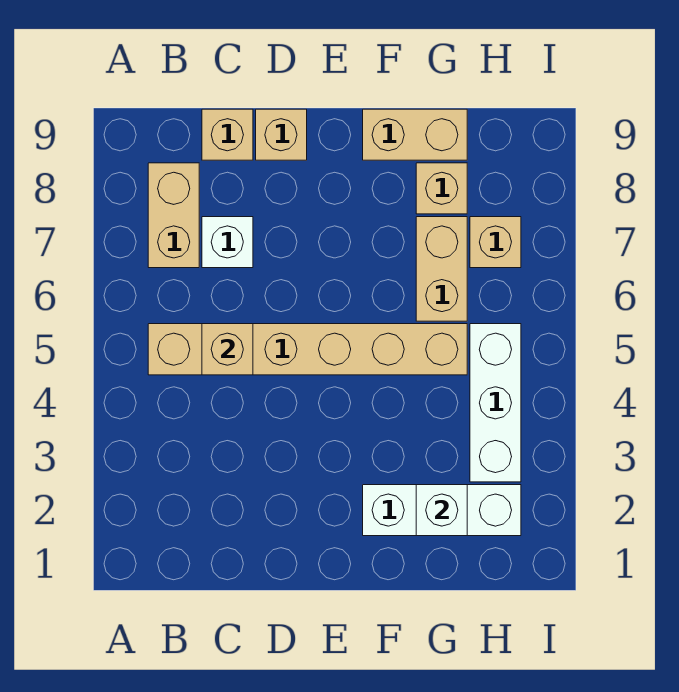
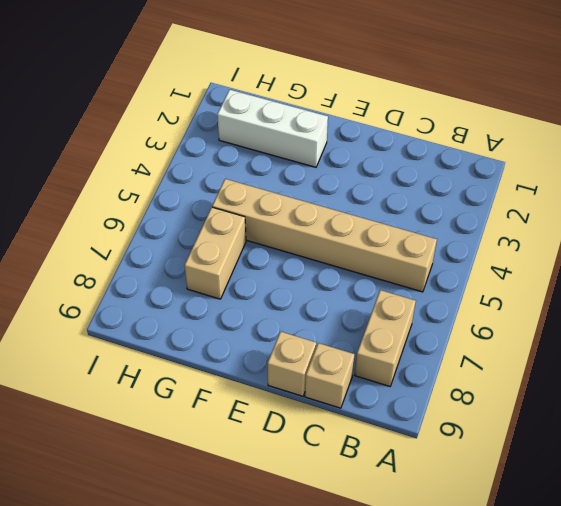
none -> white brick C7 level 1
none -> tan brick F9:G9 level 1
none -> tan brick G8 level 1

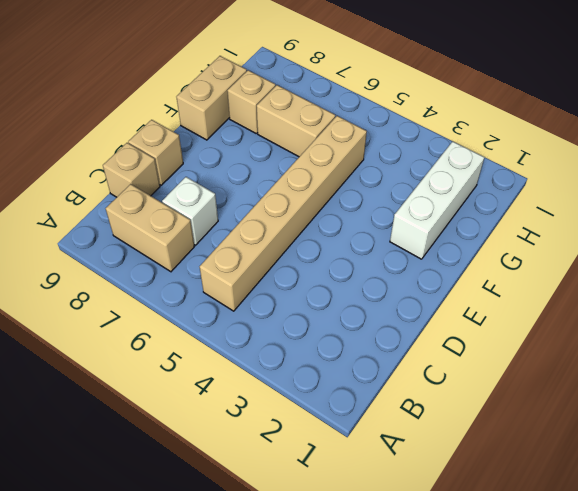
none -> white brick H3:H5 level 1
none -> tan brick H7 level 1
none -> tan brick C5 level 2

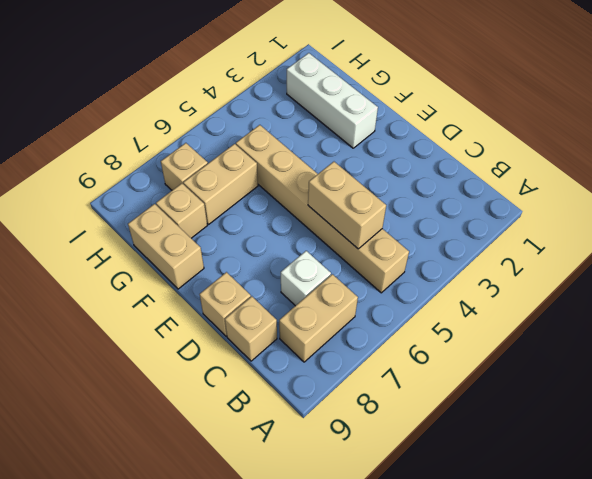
tan brick C5:D5 level 2 -> tan brick C5 level 2
none -> white brick H3:H5 level 1
none -> white brick G2 level 2

